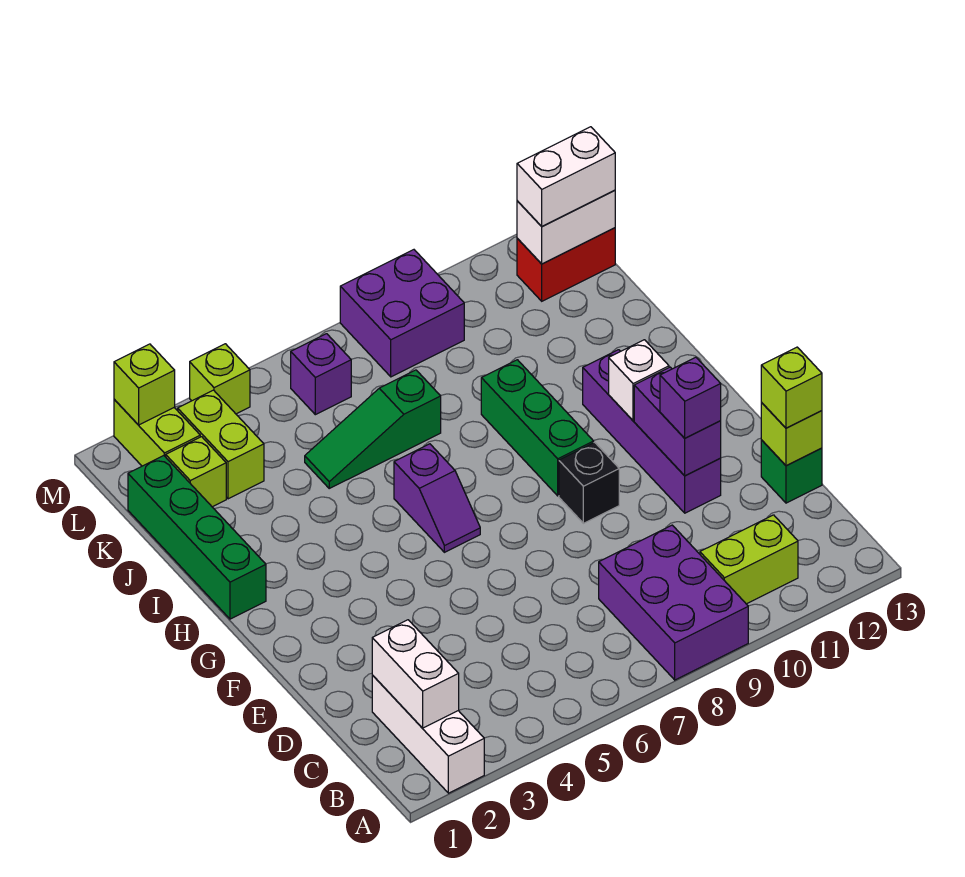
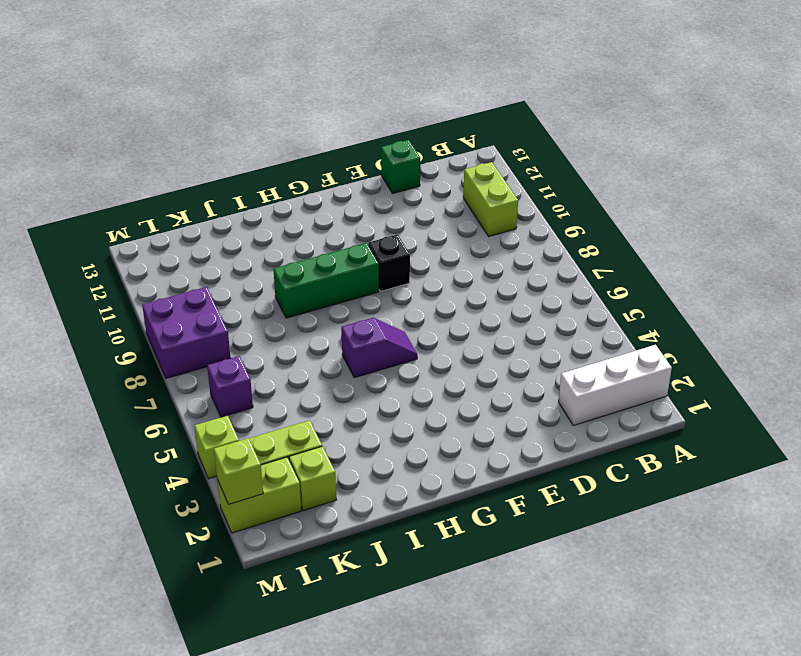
none -> purple brick A8:C9 level 1
none -> purple brick E11:H11 level 1
none -> green brick H1:K1 level 1

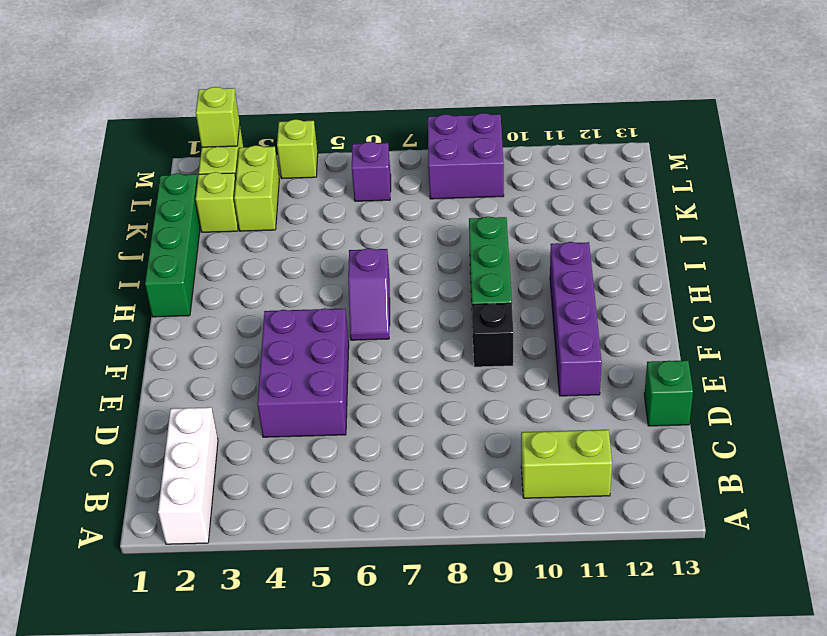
purple brick D4:F5 level 1 -> purple brick A8:C9 level 1
none -> green slope J5:J7 level 1 top 7
none -> red brick L12:L13 level 1
none -> white brick B2:C2 level 2

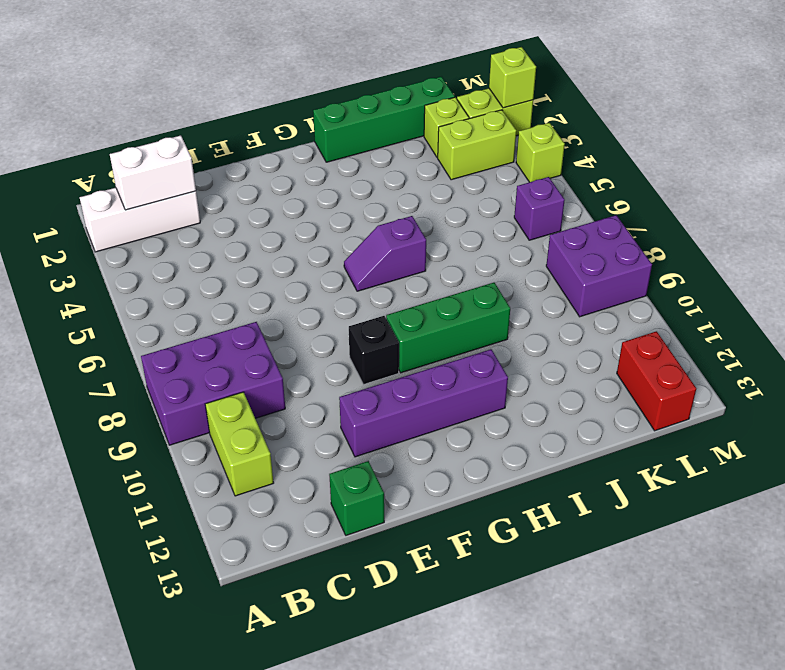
none -> green slope J5:J7 level 1 top 7
none -> lime brick D13 level 2
none -> purple brick E11:F11 level 2

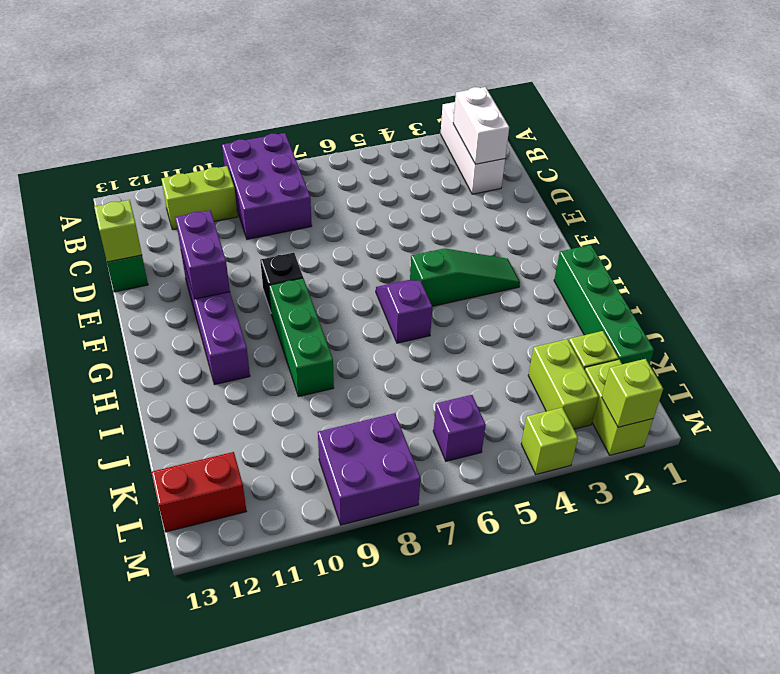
green slope G3:G5 level 1 top 5 -> green slope J5:J7 level 1 top 7
none -> white brick G11 level 2
none -> white brick L12:L13 level 2
none -> lime brick D13 level 3

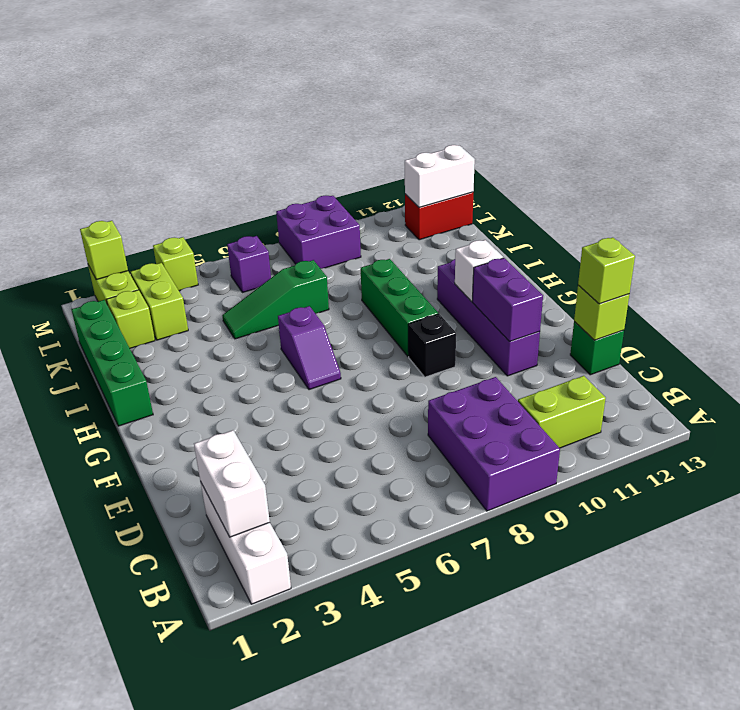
none -> purple brick E11 level 3
none -> white brick L12:L13 level 3

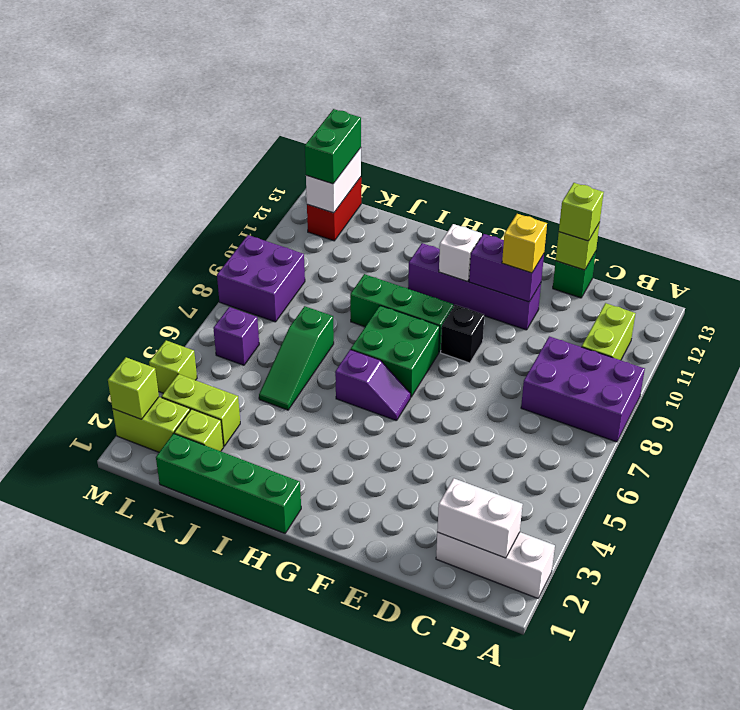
yellow brick E11 level 3 -> purple brick E11 level 3
green brick G7:H8 level 1 -> none
green brick L12:L13 level 3 -> white brick L12:L13 level 3

